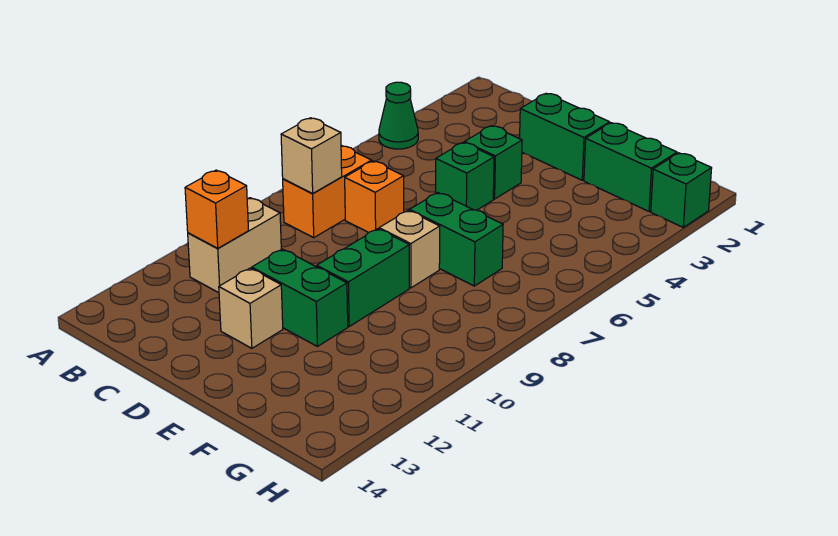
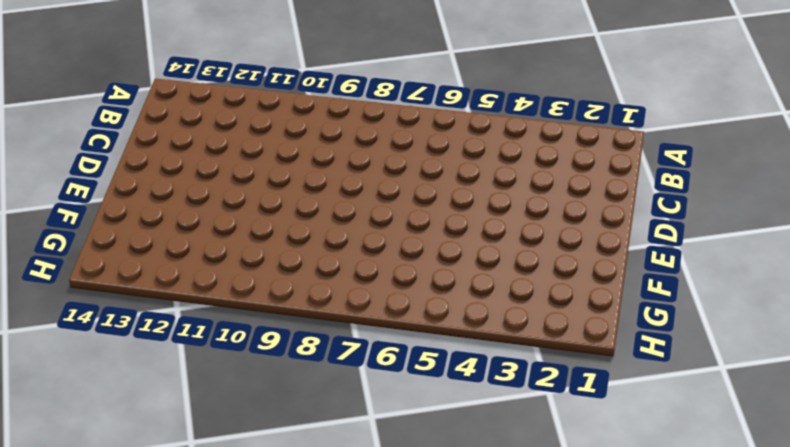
none -> green cone A4 level 1
none -> orange brick B7:B8 level 1
none -> tan brick B10:B11 level 1

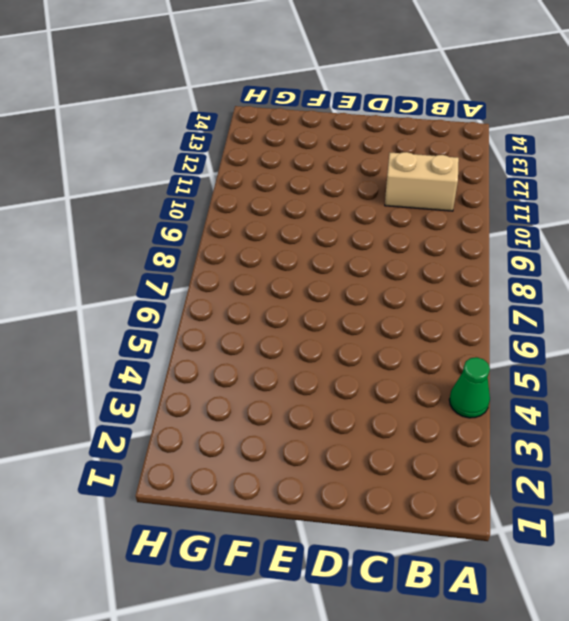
tan brick B11:C11 level 1 -> tan brick B10:B11 level 1
none -> orange brick B7:B8 level 1
none -> orange brick C7 level 1
none -> green brick D2:E2 level 1

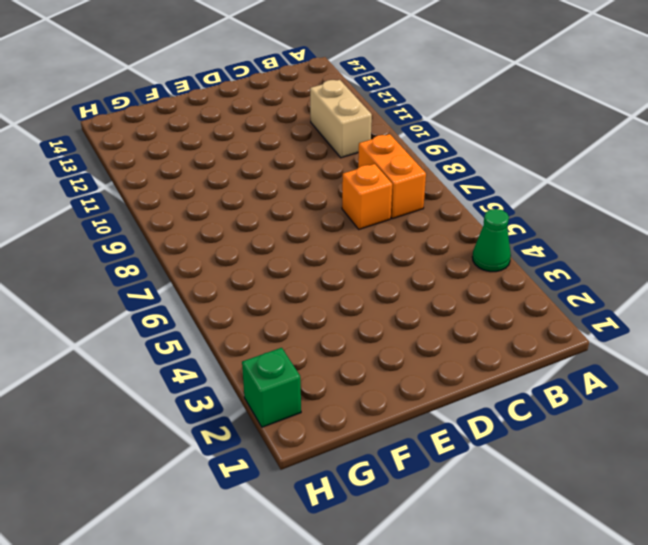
none -> green brick D2:E2 level 1
none -> green brick D4 level 1
none -> green brick D5 level 1

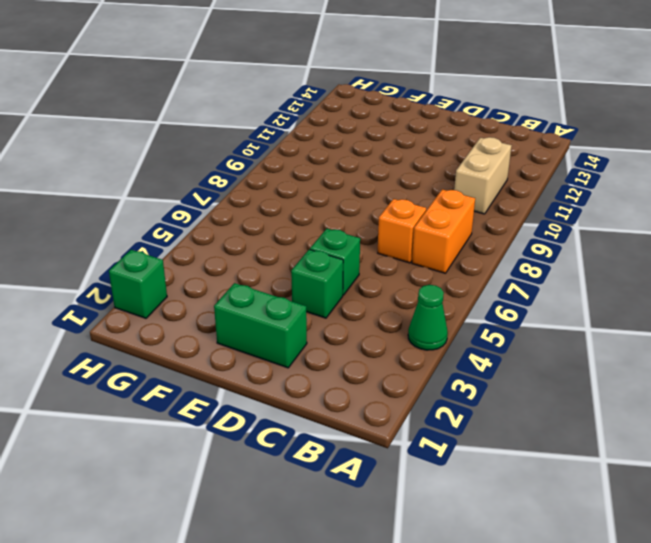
none -> green brick D11:E11 level 1
none -> tan brick D12 level 1
none -> green brick E7:F7 level 1

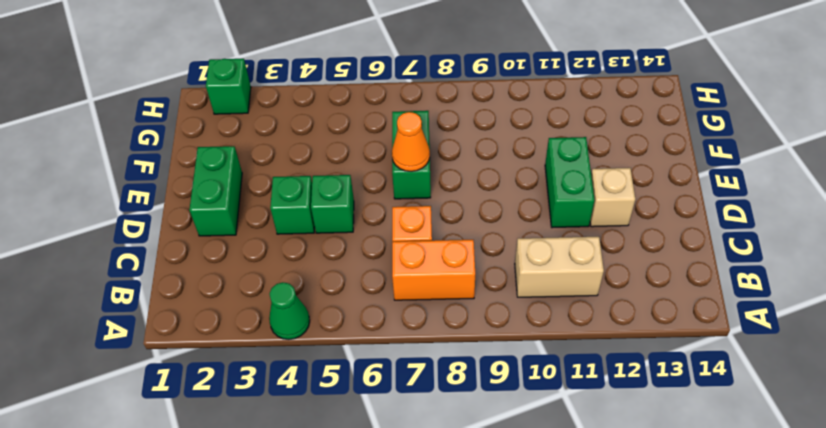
orange cone E7 level 2 -> none
none -> tan brick E8 level 1
none -> green brick E9:E10 level 1
none -> green brick F2:G2 level 1

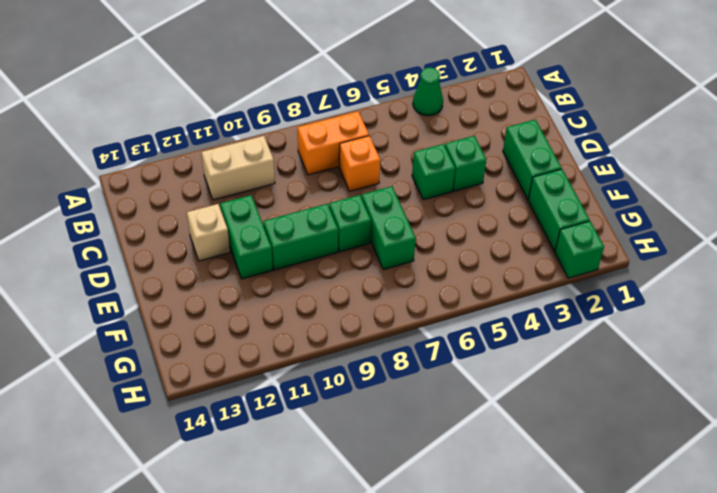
green brick E8 level 1 -> tan brick E8 level 1
none -> tan brick B8 level 2
none -> orange brick B11 level 2

